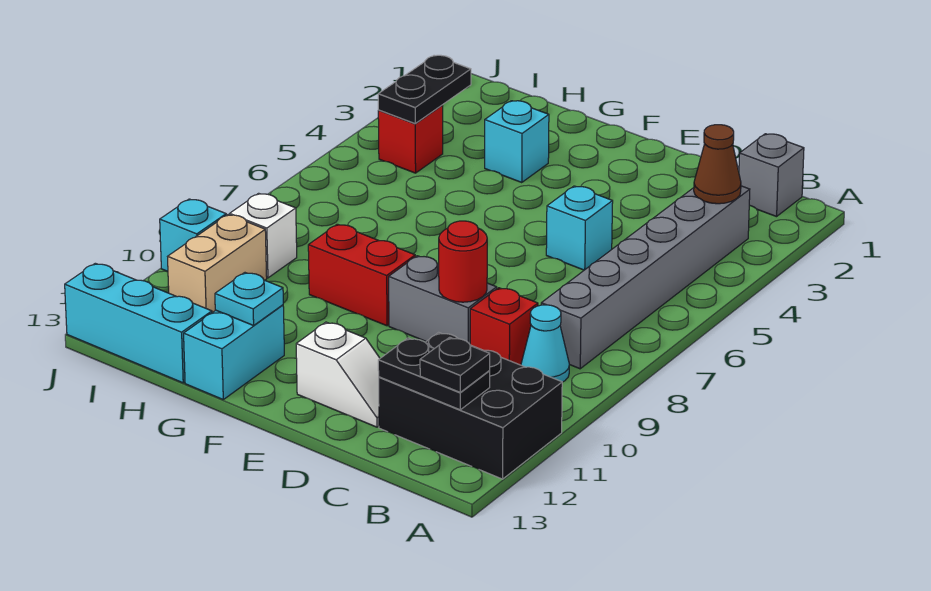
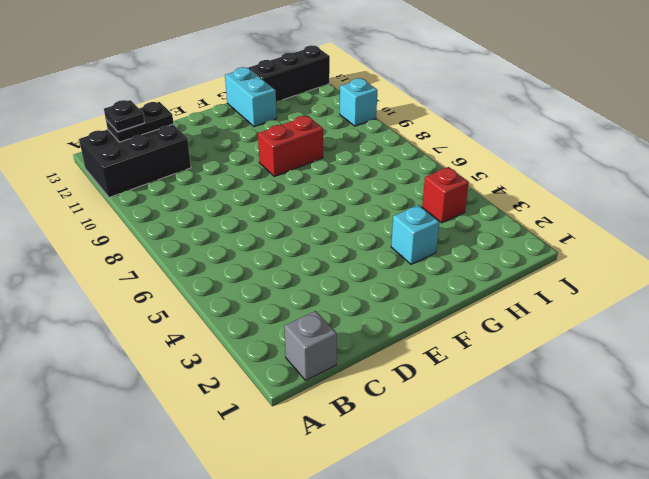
black brick H13:J13 level 1 -> cyan brick H13:J13 level 1
none -> grey brick B3:B8 level 1
none -> cyan cone B9 level 1
none -> red brick C9 level 1

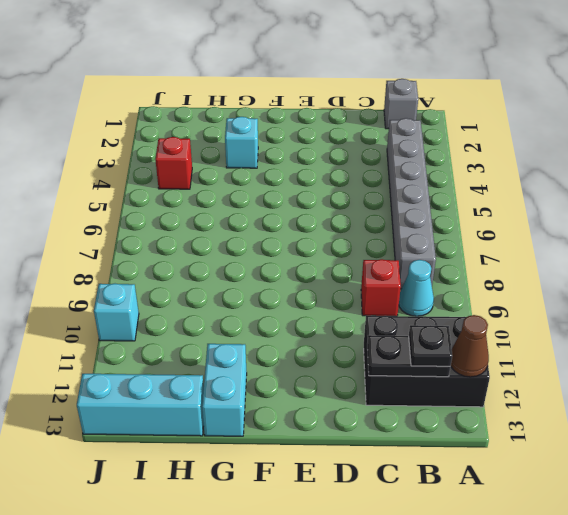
brown cone A12 level 2 -> brown cone B3 level 2
none -> cyan brick D5 level 1
none -> grey brick D9:E9 level 1
none -> white slope D12:E12 level 1 top E

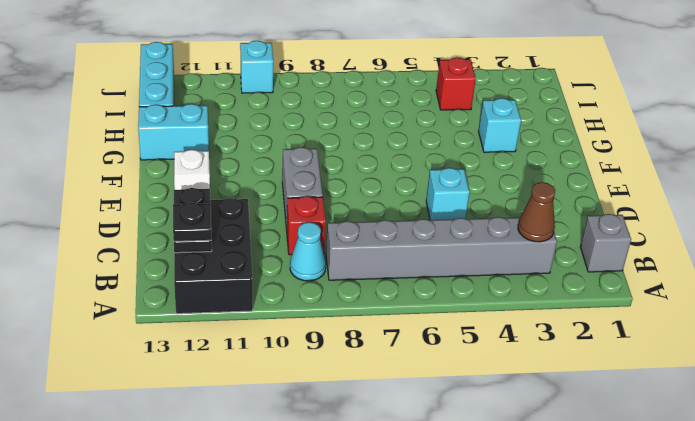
none -> red brick F9:G9 level 1
none -> white brick I9 level 1
none -> tan brick I10:I11 level 1

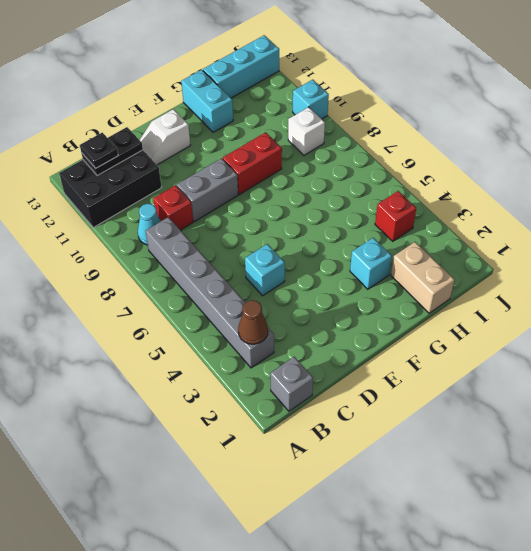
tan brick H1:H2 level 1 -> tan brick I10:I11 level 1
none -> red round brick D9 level 2
none -> cyan plate G12 level 2
none -> black plate I3:I4 level 2

